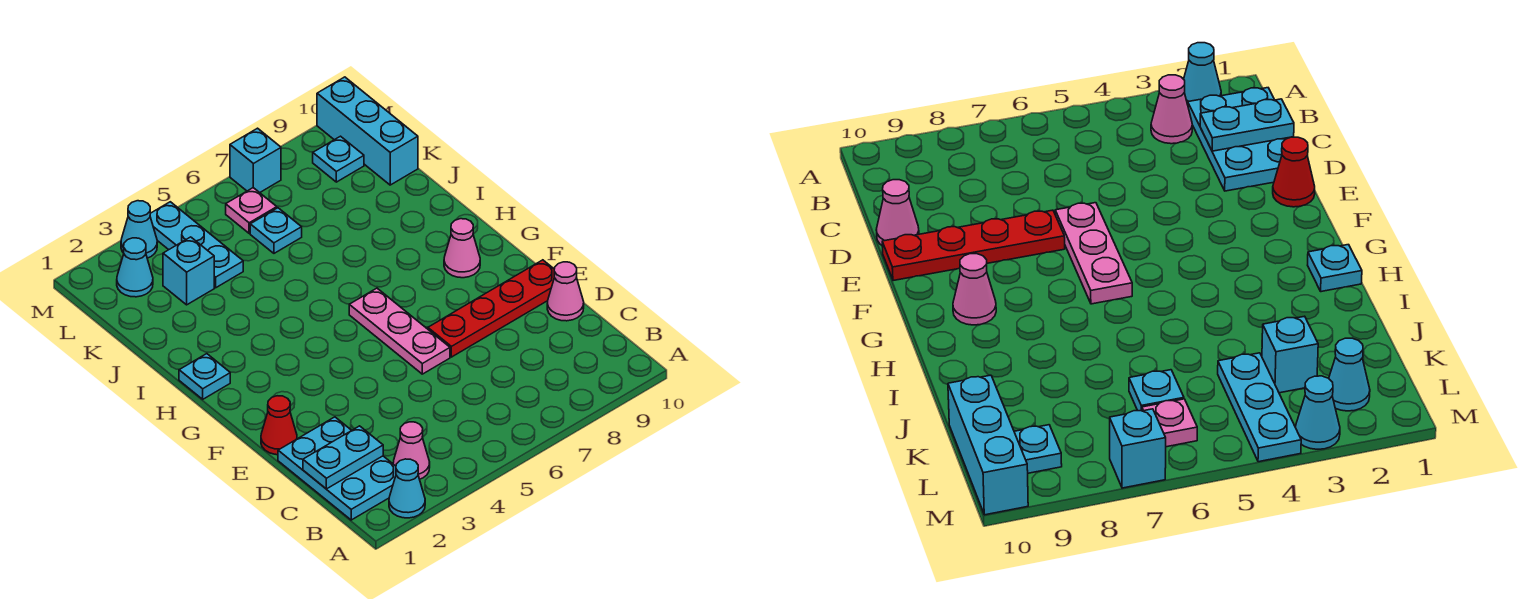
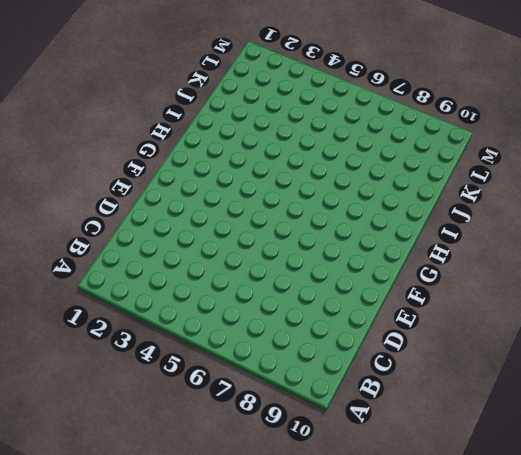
none -> cyan cone A2 level 1
none -> cyan plate B1:D2 level 1
none -> pink cone B3 level 1

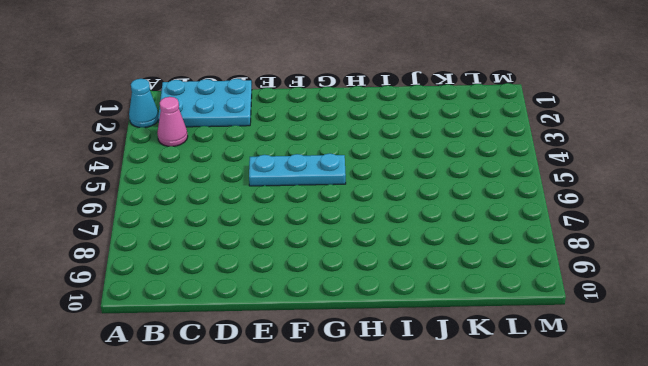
cyan plate E5:G5 level 1 -> cyan plate K4:M4 level 1
none -> pink cone D10 level 1
none -> red cone E1 level 1
none -> pink plate E6:G6 level 1

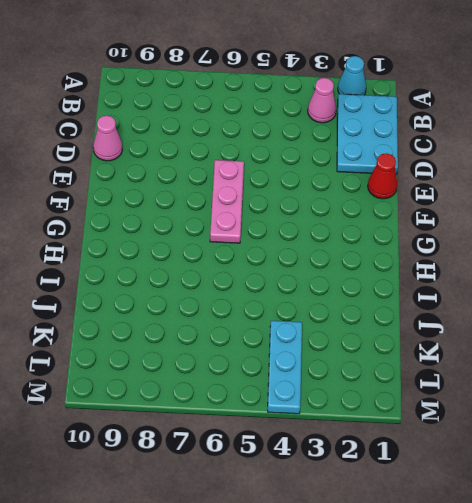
none -> red plate E7:E10 level 1
none -> pink cone G9 level 1
none -> cyan plate H1 level 1

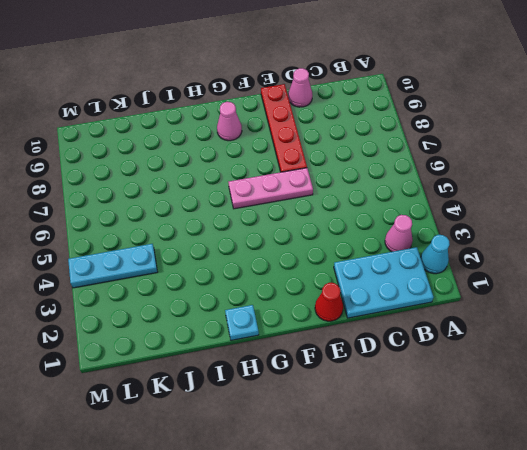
none -> cyan brick K3 level 1
none -> cyan plate K6 level 1
none -> cyan brick K10:M10 level 1

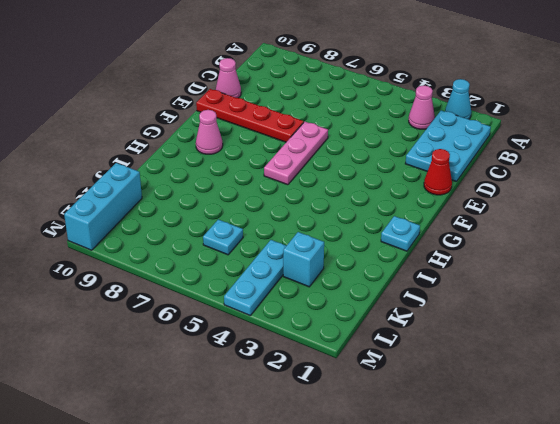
none -> cyan cone L2 level 1
none -> pink plate L6 level 1
none -> cyan plate L9 level 1

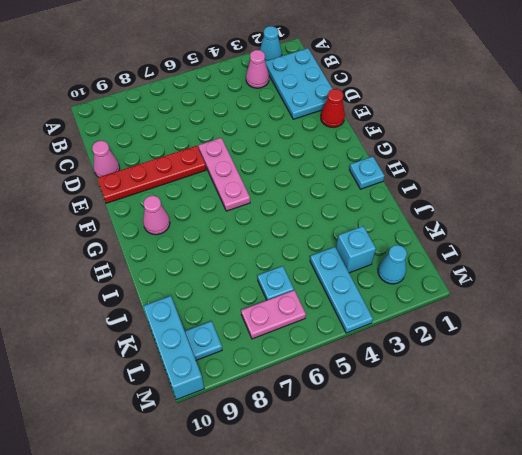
pink plate L6:L7 level 1 -> pink plate L6 level 1
none -> cyan cone M3 level 1
none -> cyan brick M7 level 1
none -> cyan plate C1:C2 level 2

